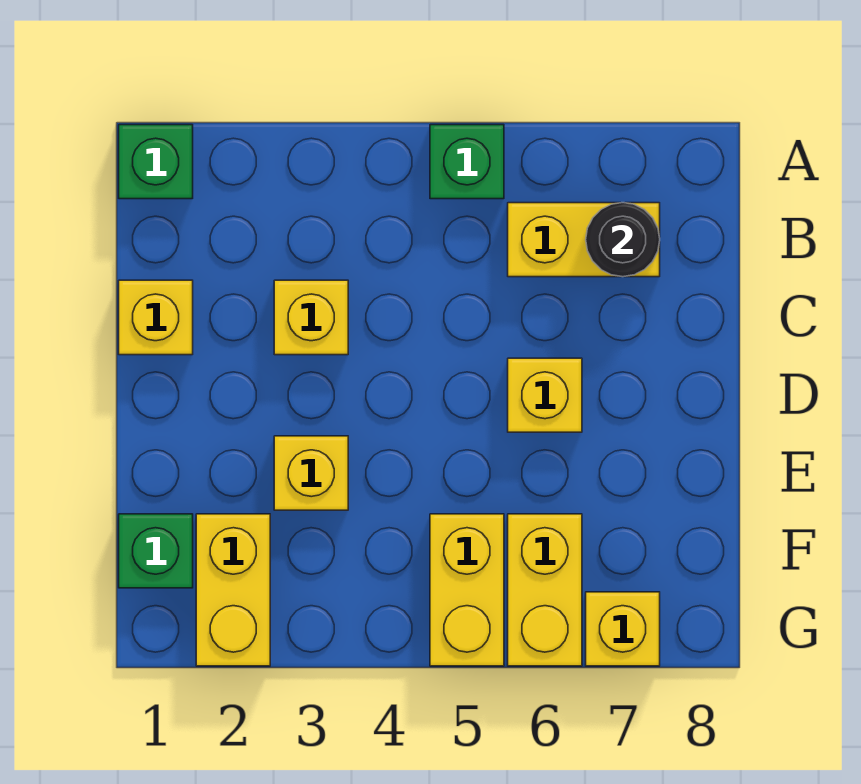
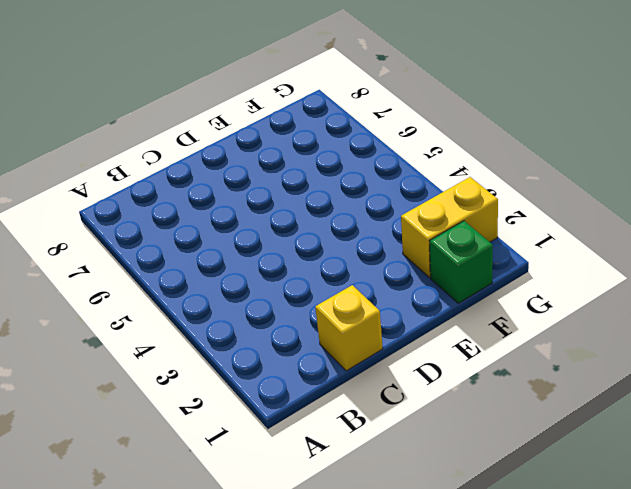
none -> green brick A1 level 1
none -> green brick A5 level 1
none -> yellow brick B6:B7 level 1

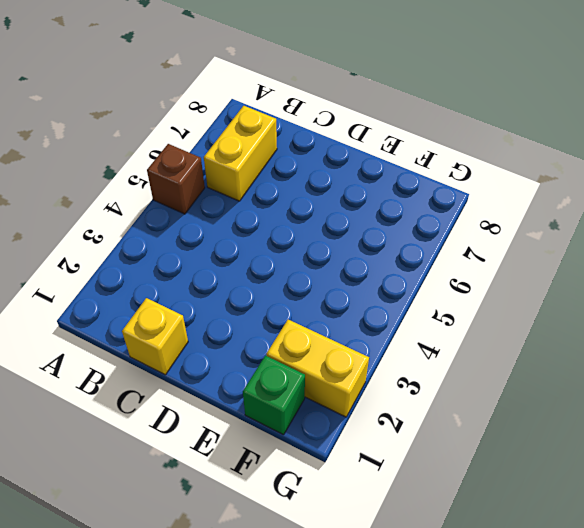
brown brick A5 level 1 -> green brick A5 level 1
none -> green brick A1 level 1
none -> yellow brick C3 level 1
none -> yellow brick D6 level 1

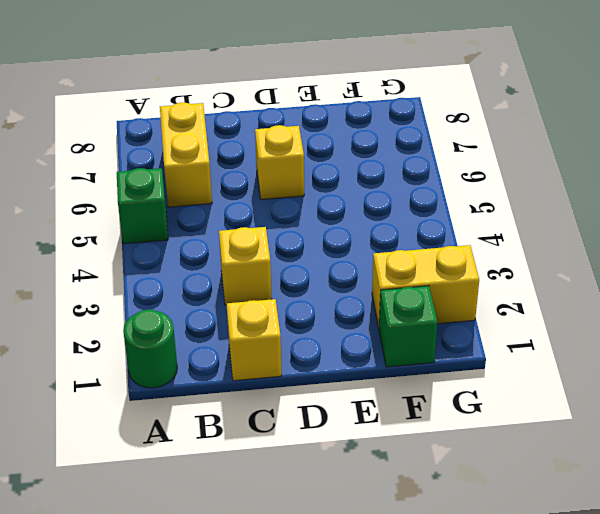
green round brick A1 level 1 -> green brick A1 level 1
none -> yellow brick E3 level 1
none -> yellow brick F5:G5 level 1
none -> yellow brick F6:G6 level 1

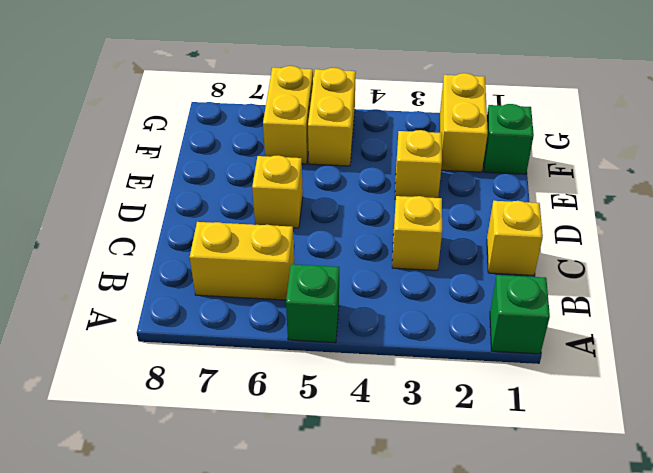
none -> yellow brick G7 level 1
none -> black round brick B7 level 2

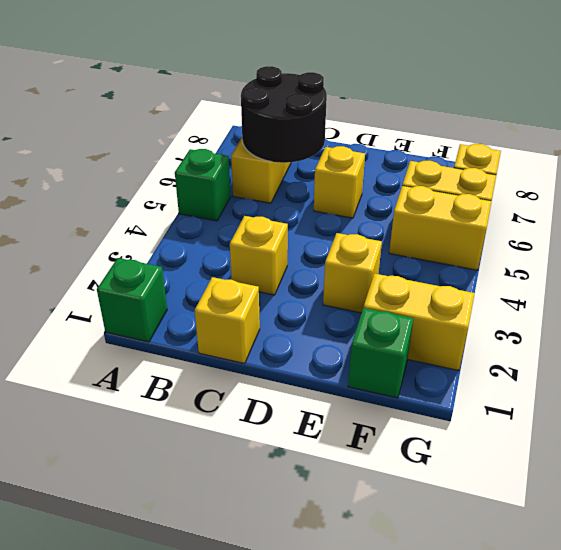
black round brick B6:C7 level 2 -> black round brick B7 level 2

